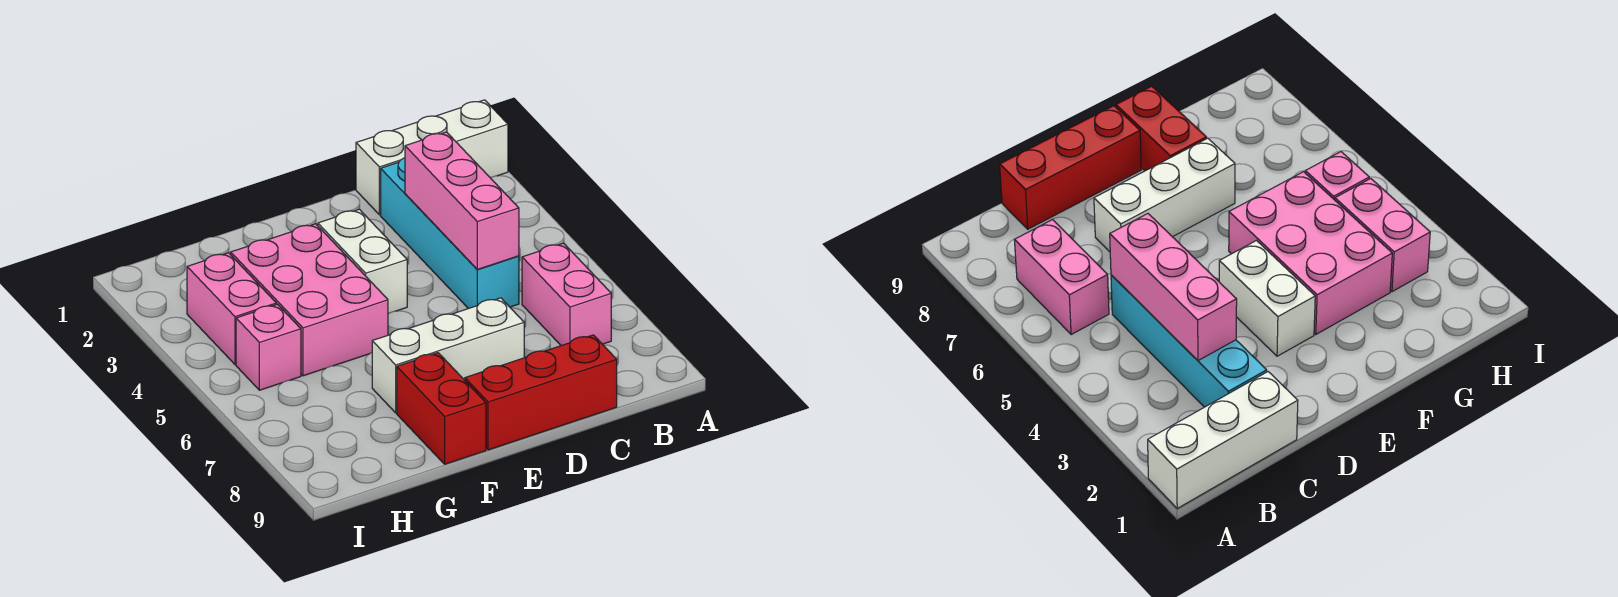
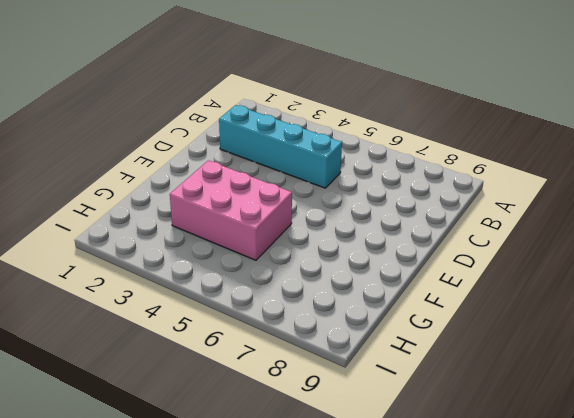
none -> white brick A1:C1 level 1
none -> pink brick B6:B7 level 1

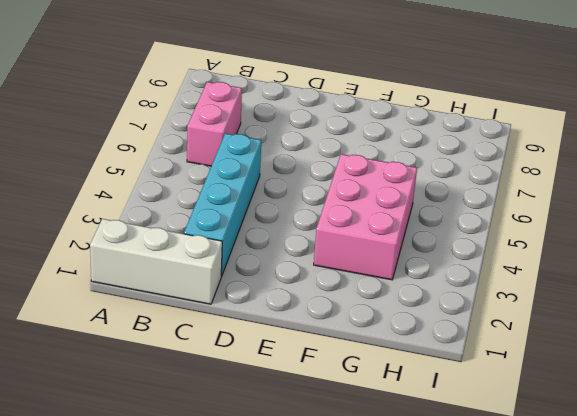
none -> red brick C9:E9 level 1
none -> white brick D7:F7 level 1

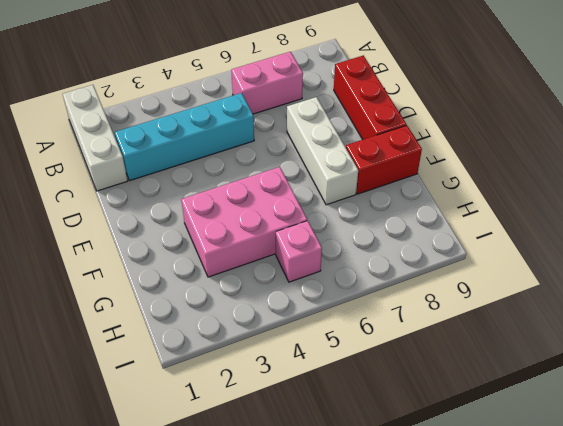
none -> white brick E3:E4 level 1
none -> pink brick H3:H4 level 1

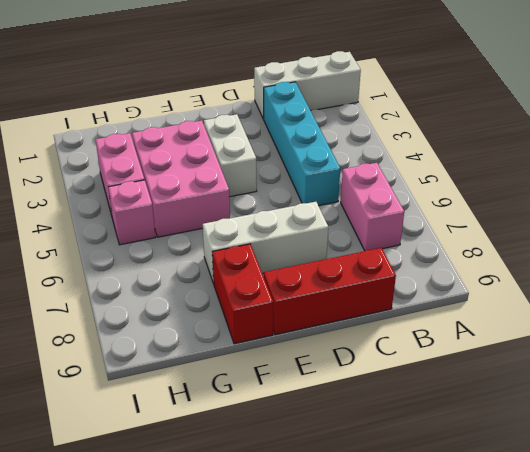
none -> pink brick C3:C5 level 2

